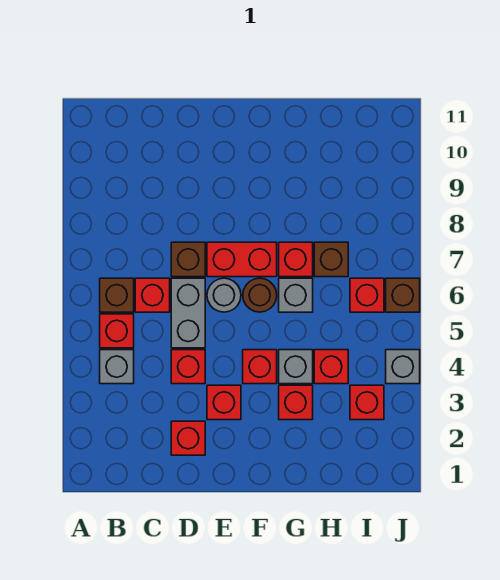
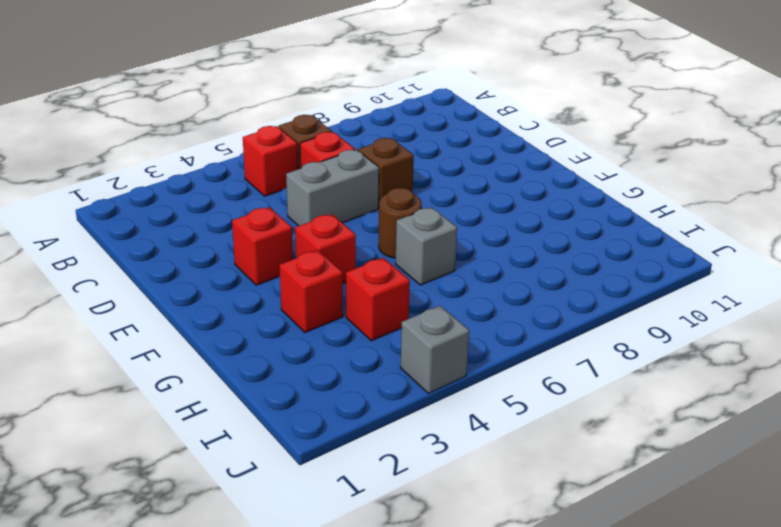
none -> grey brick B4 level 1
none -> red brick D2 level 1
none -> red brick D4 level 1

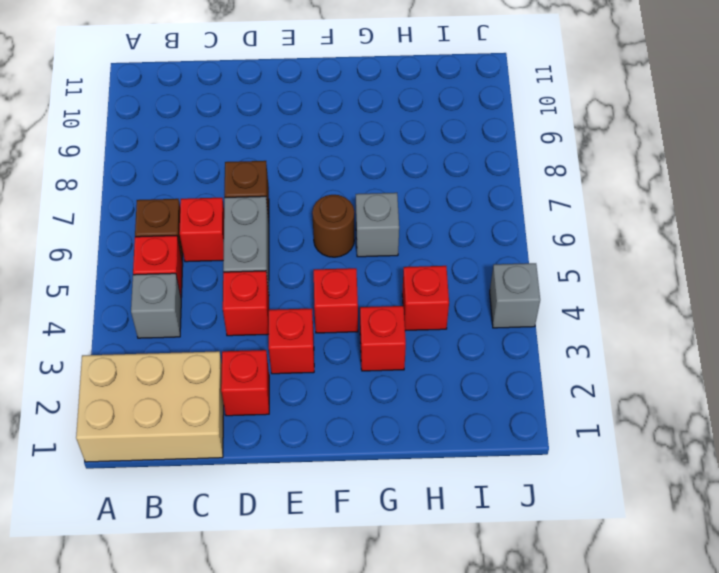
tan brick A1:C2 level 1 -> none
none -> grey round brick E6 level 1
none -> red brick E7:F7 level 1
none -> grey brick G4 level 1

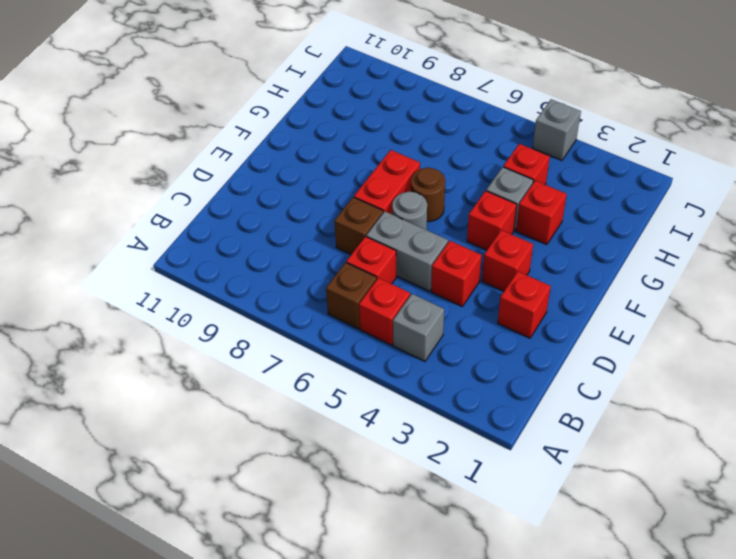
none -> grey brick G6 level 1
none -> red brick G7 level 1
none -> brown brick H7 level 1

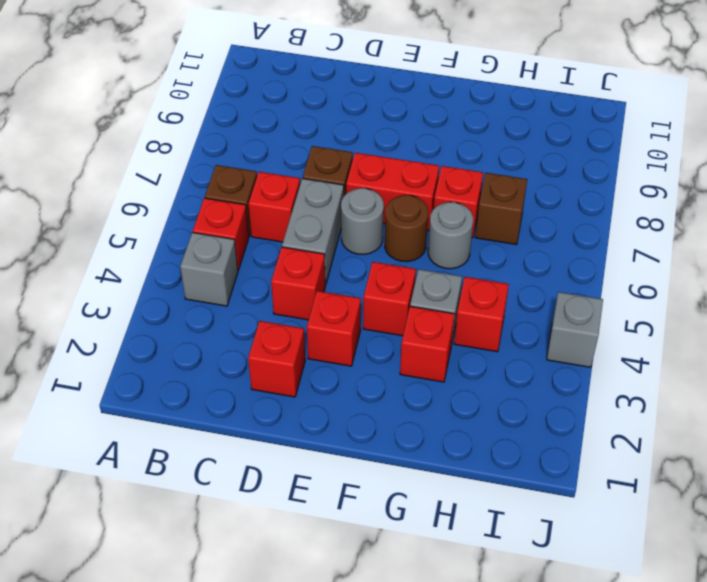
grey round brick G6 level 1 -> grey brick G6 level 1
none -> red brick I3 level 1
none -> red brick I6 level 1
none -> brown brick J6 level 1

